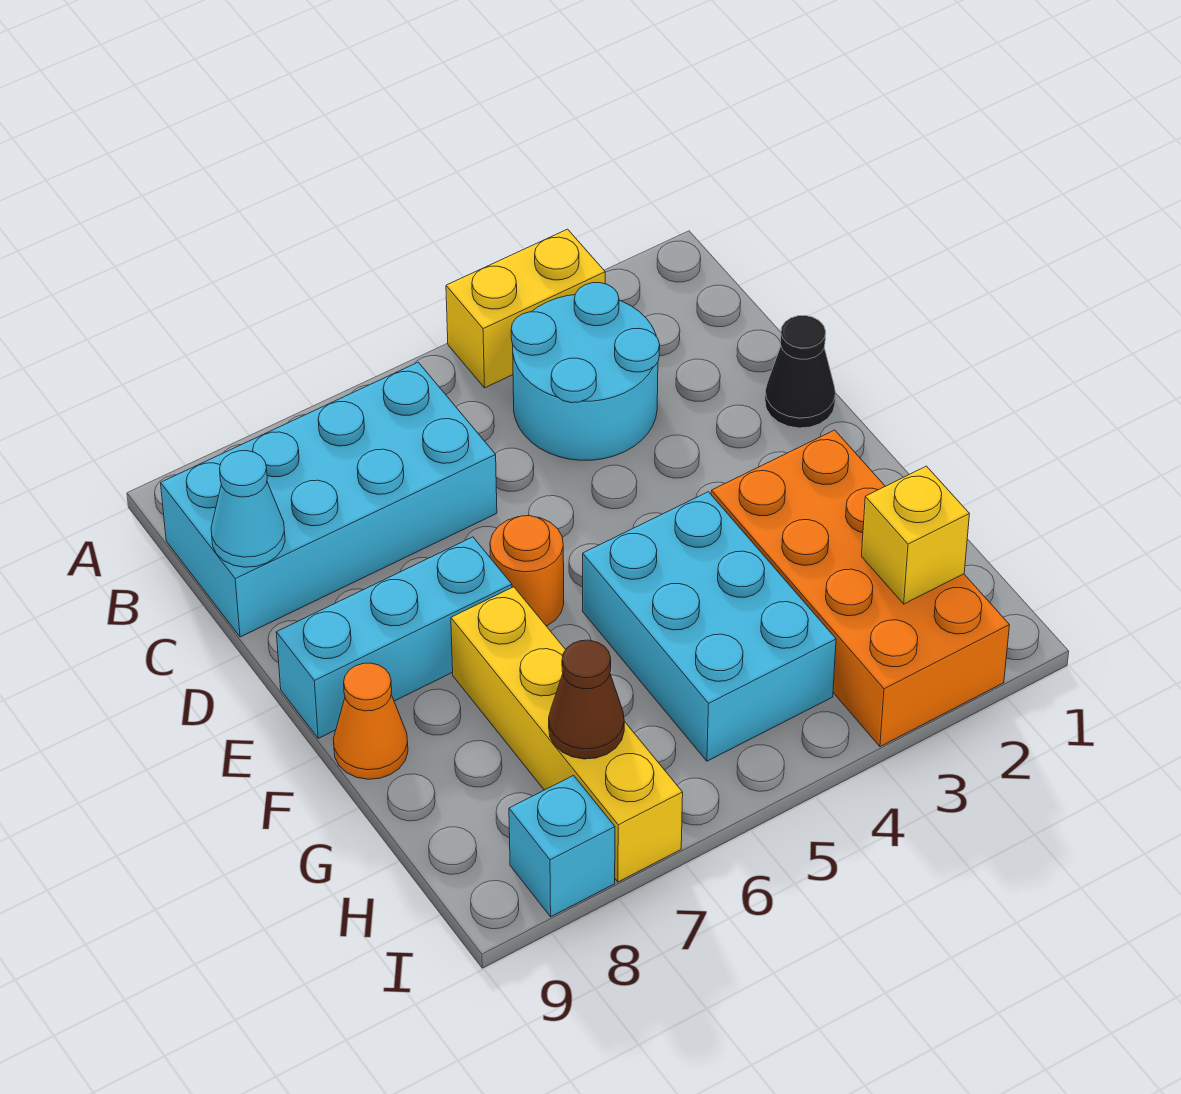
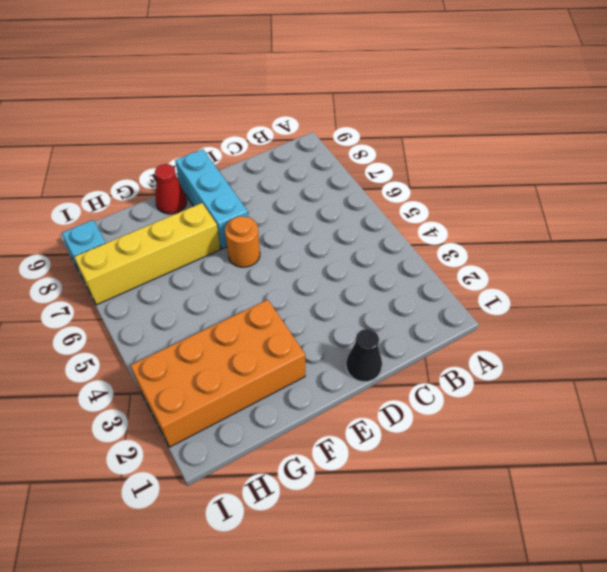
red cone F9 level 1 -> orange cone F9 level 1
none -> yellow brick A3:A4 level 1
none -> cyan round brick B3:C4 level 1
none -> cyan brick B6:C9 level 1

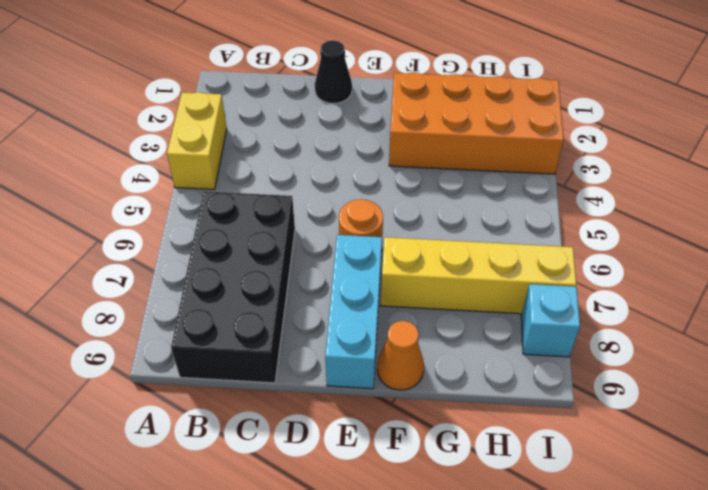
black brick B6:C9 level 1 -> cyan brick B6:C9 level 1
none -> cyan round brick B3:C4 level 1
none -> cyan brick F4:H5 level 1
none -> cyan cone C9 level 2

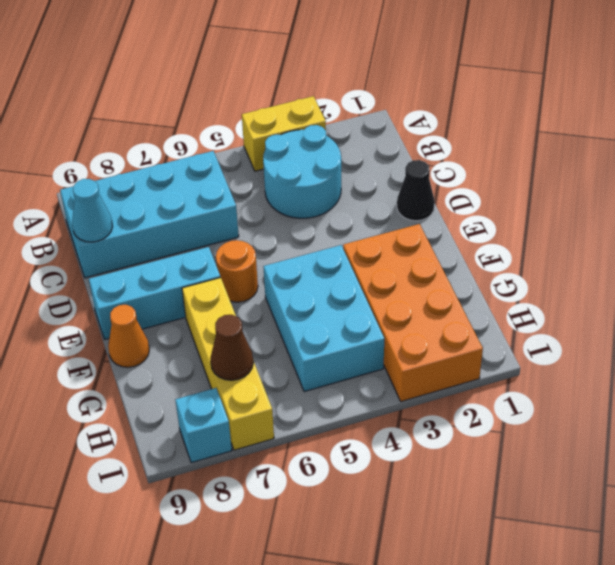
none -> yellow brick H2 level 2

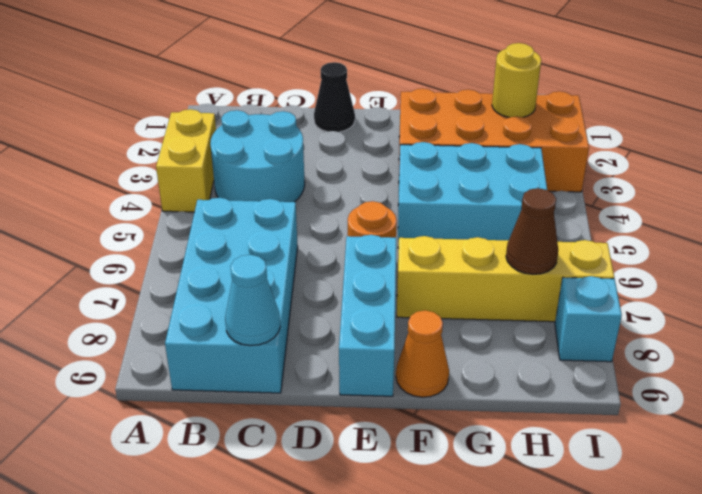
yellow round brick H2 level 2 -> yellow brick H2 level 2

